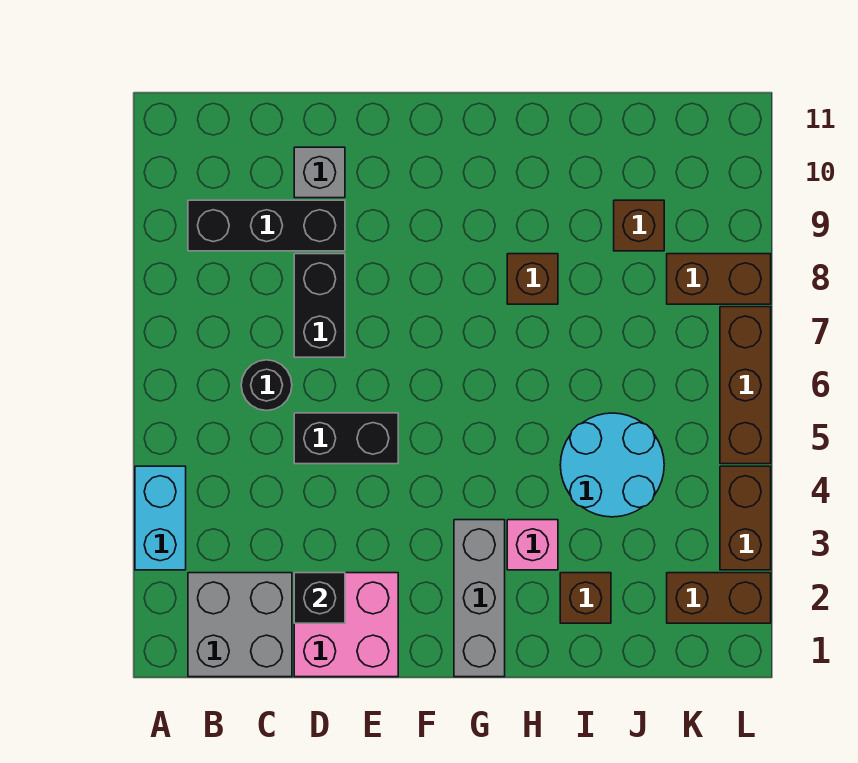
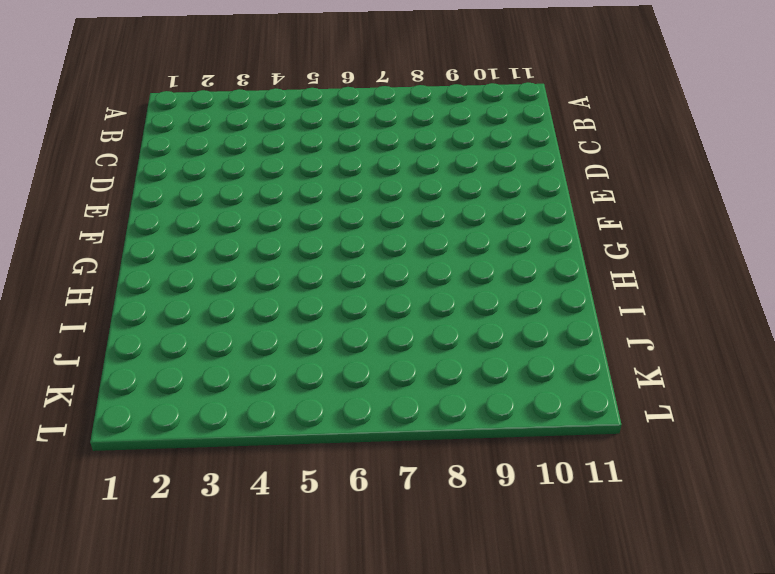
none -> cyan brick A3:A4 level 1
none -> grey brick B1:C2 level 1
none -> black brick B9:D9 level 1

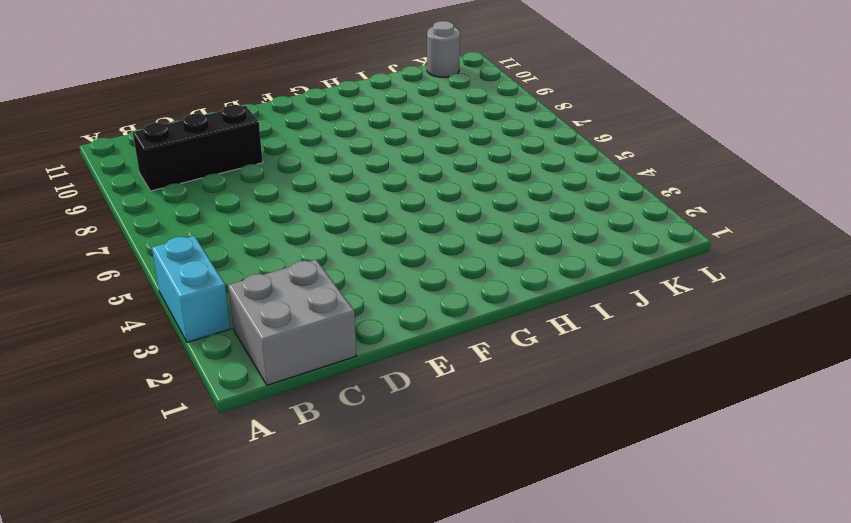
grey round brick K11 level 1 -> none
none -> black round brick C6 level 1
none -> pink brick D1:E2 level 1
none -> black brick D5:E5 level 1

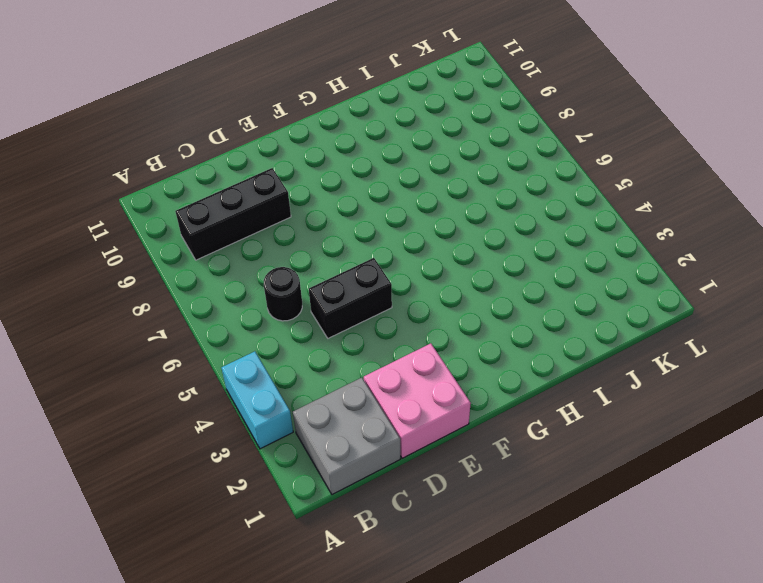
none -> black brick D7:D8 level 1
none -> grey brick D10 level 1
none -> grey brick G1:G3 level 1

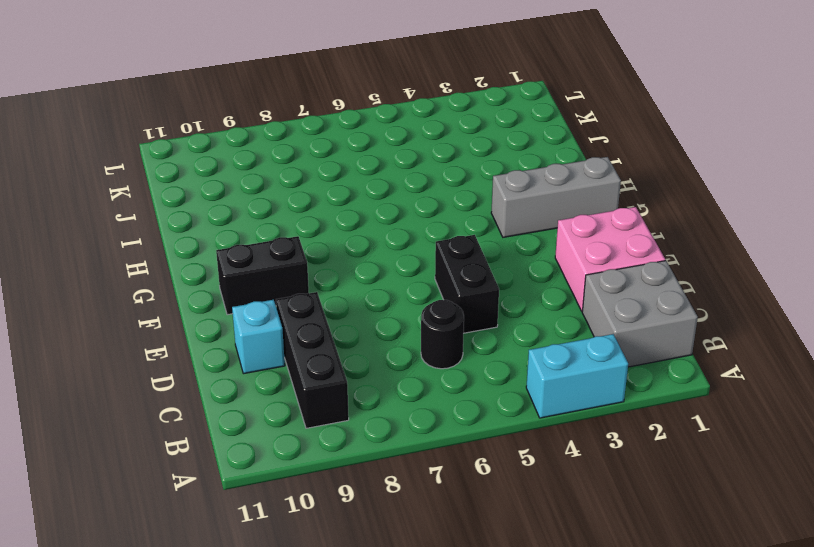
cyan brick D10 level 1 -> grey brick D10 level 1
black brick F9:F10 level 1 -> black brick D7:D8 level 1
none -> pink brick H3 level 1
none -> brown brick H8 level 1
none -> brown brick I2 level 1

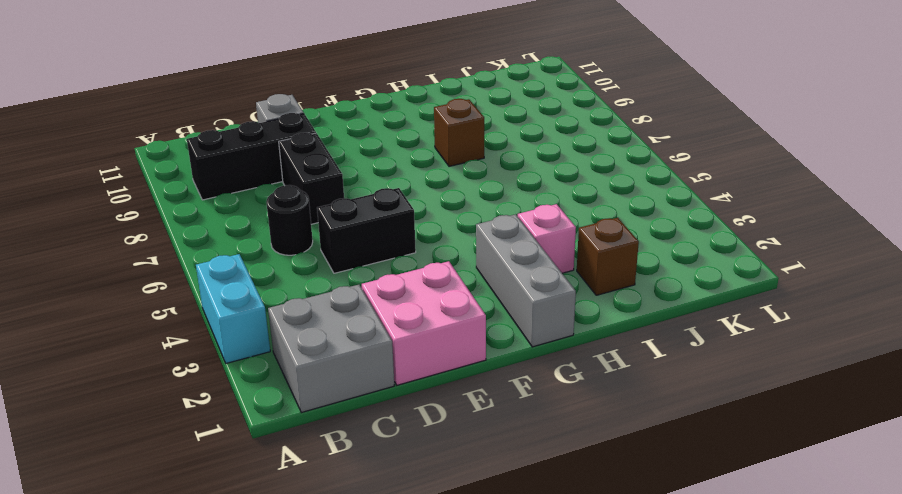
none -> cyan round brick I4:J5 level 1
none -> brown brick J9 level 1
none -> brown brick K2:L2 level 1

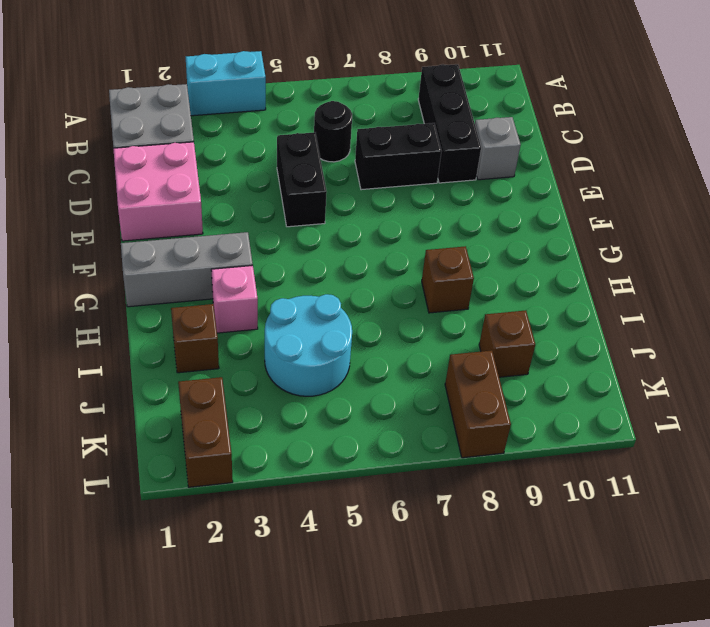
none -> brown brick L3:L4 level 1
none -> brown brick L5:L7 level 1
none -> black brick D2 level 2

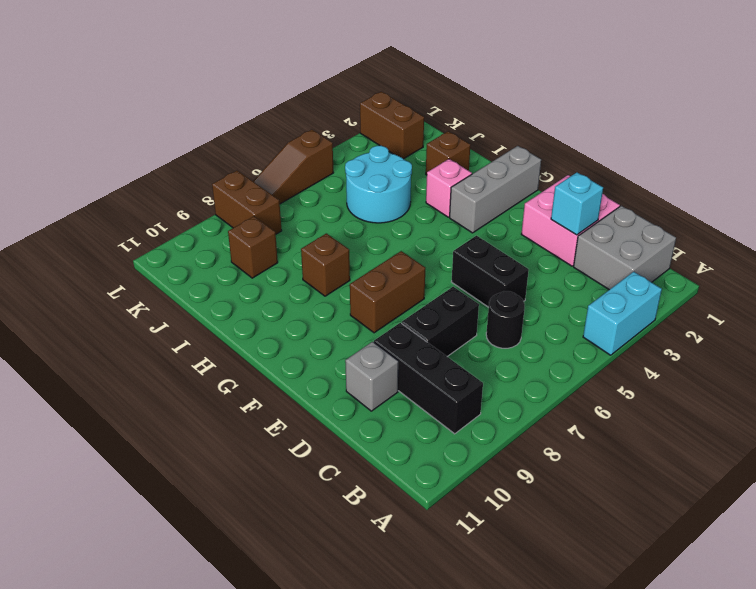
cyan brick D2 level 2 -> black brick D2 level 2
brown brick F7:F8 level 1 -> brown brick L3:L4 level 1
brown slope L5:L7 level 1 top 5 -> brown brick L5:L7 level 1

